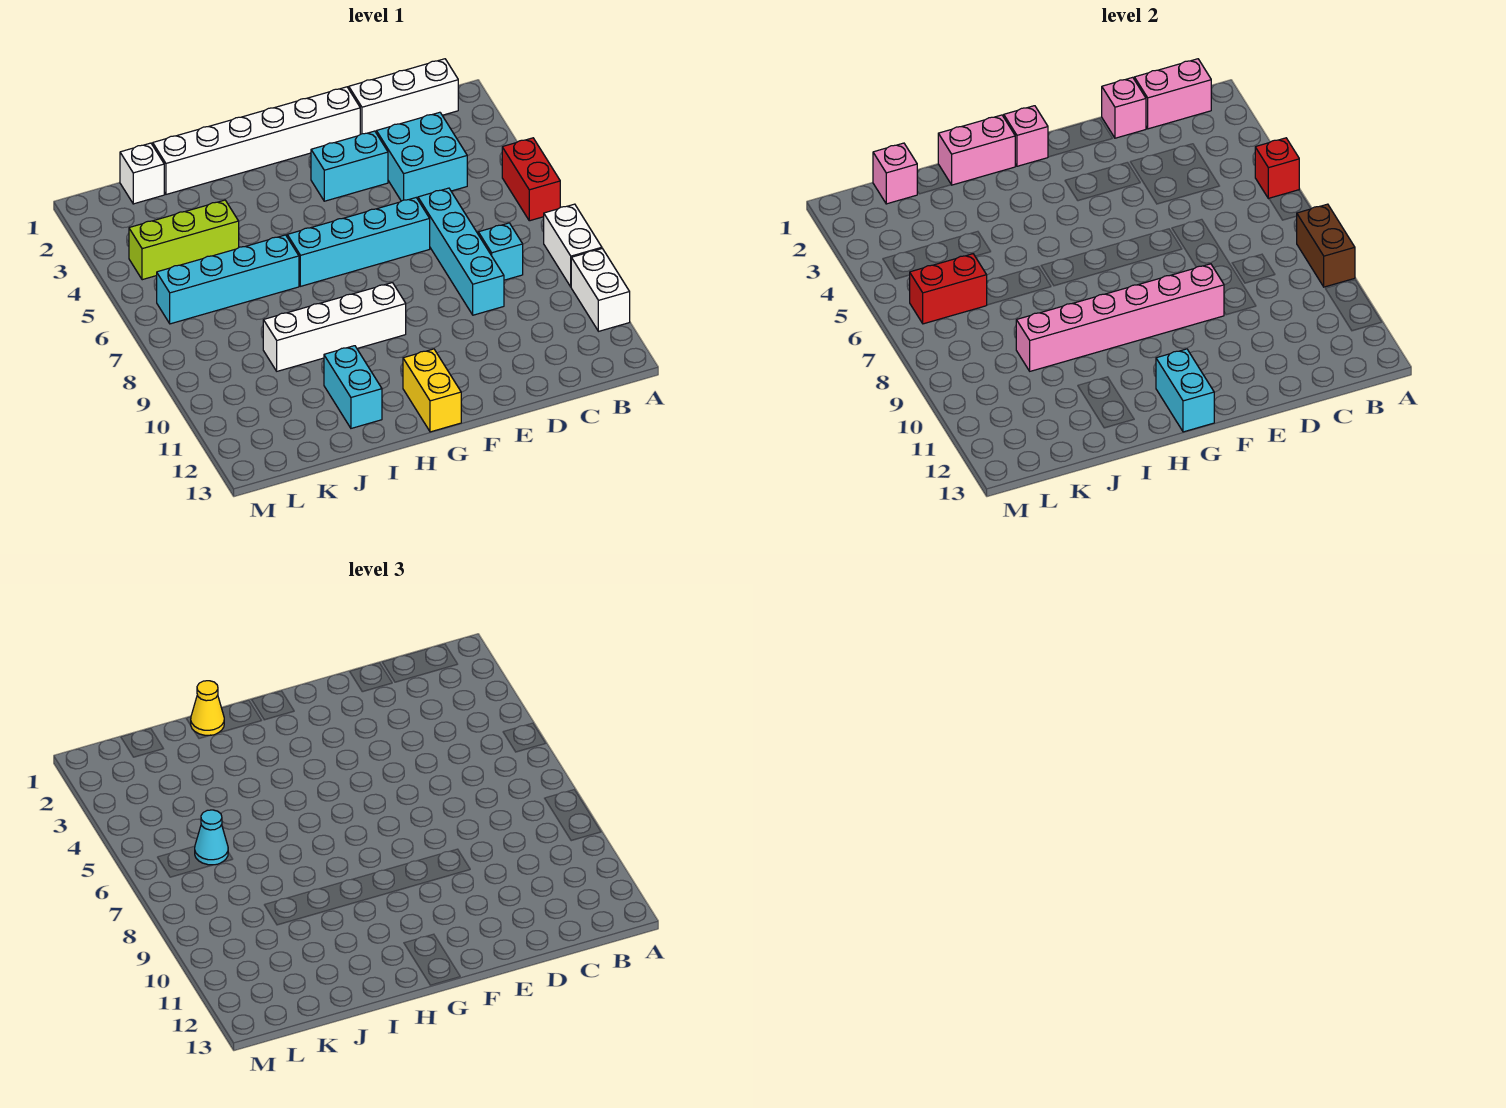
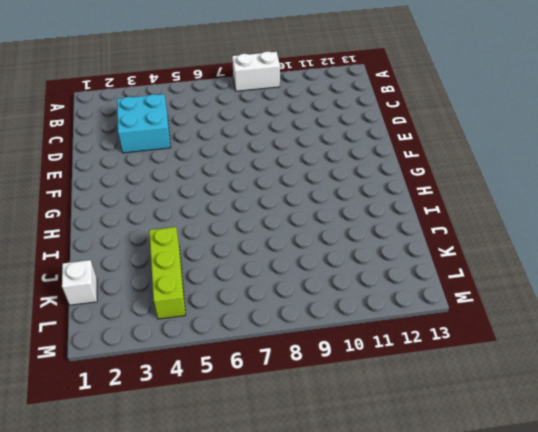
none -> red brick A5:A6 level 1
none -> white brick A10:A11 level 1
none -> white brick B1:D1 level 1

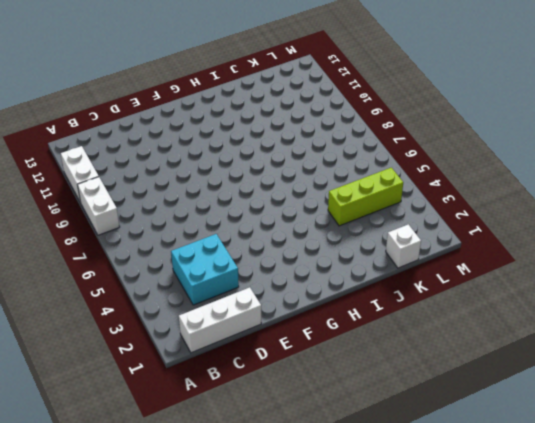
none -> red brick A5:A6 level 1
none -> cyan brick C8 level 1
none -> cyan brick D6:D9 level 1

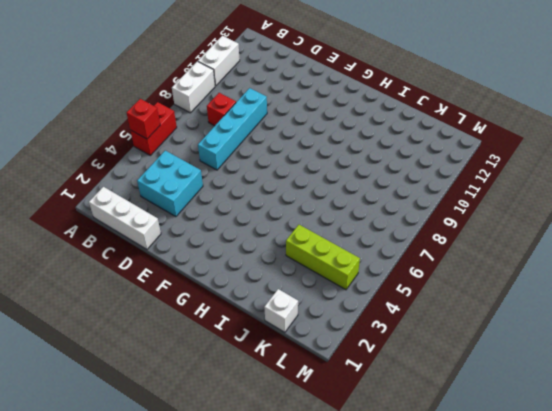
red brick C8 level 1 -> cyan brick C8 level 1
none -> white brick E1:J1 level 1
none -> cyan brick E3:F3 level 1
none -> cyan brick E6:H6 level 1

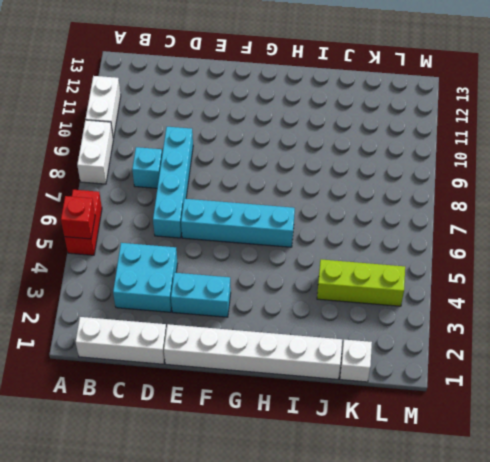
none -> white brick G9:J9 level 1
none -> yellow brick G12:G13 level 1
none -> cyan brick I6:L6 level 1

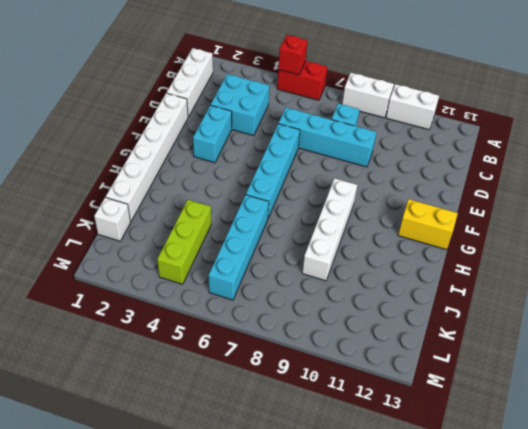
none -> cyan brick I11:I12 level 1
none -> brown brick A8:A9 level 2
none -> pink brick B1:C1 level 2

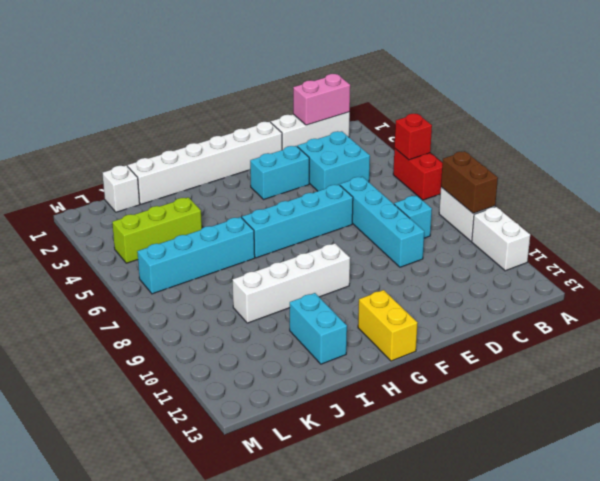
none -> pink brick D1 level 2
none -> pink brick E9:J9 level 2
none -> pink brick G1 level 2

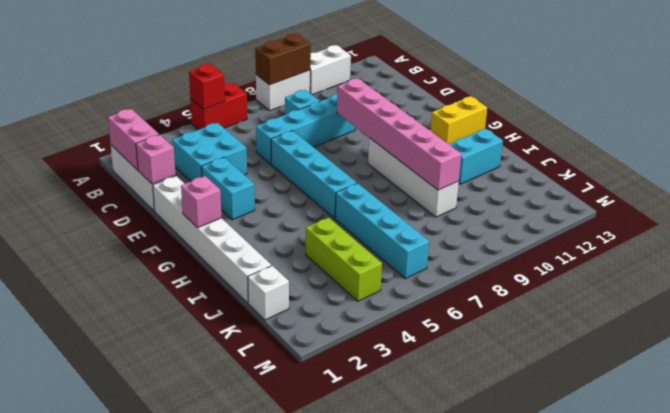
none -> cyan brick G12:G13 level 2
none -> pink brick H1:I1 level 2
none -> pink brick K1 level 2

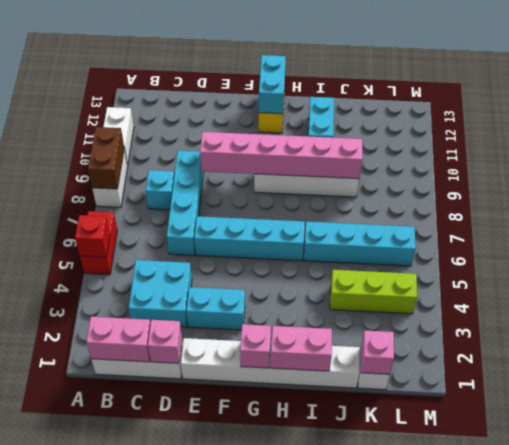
none -> red brick K6:L6 level 2
none -> yellow cone I1 level 3
none -> cyan cone K6 level 3

